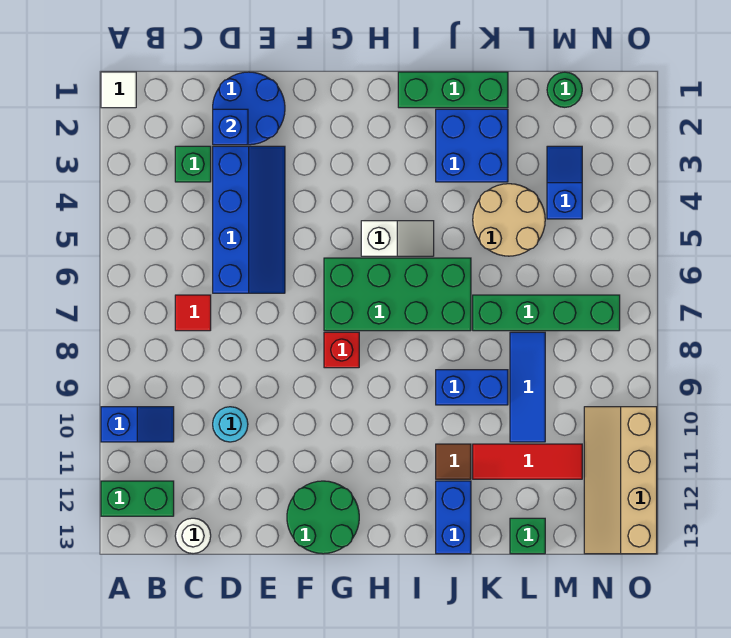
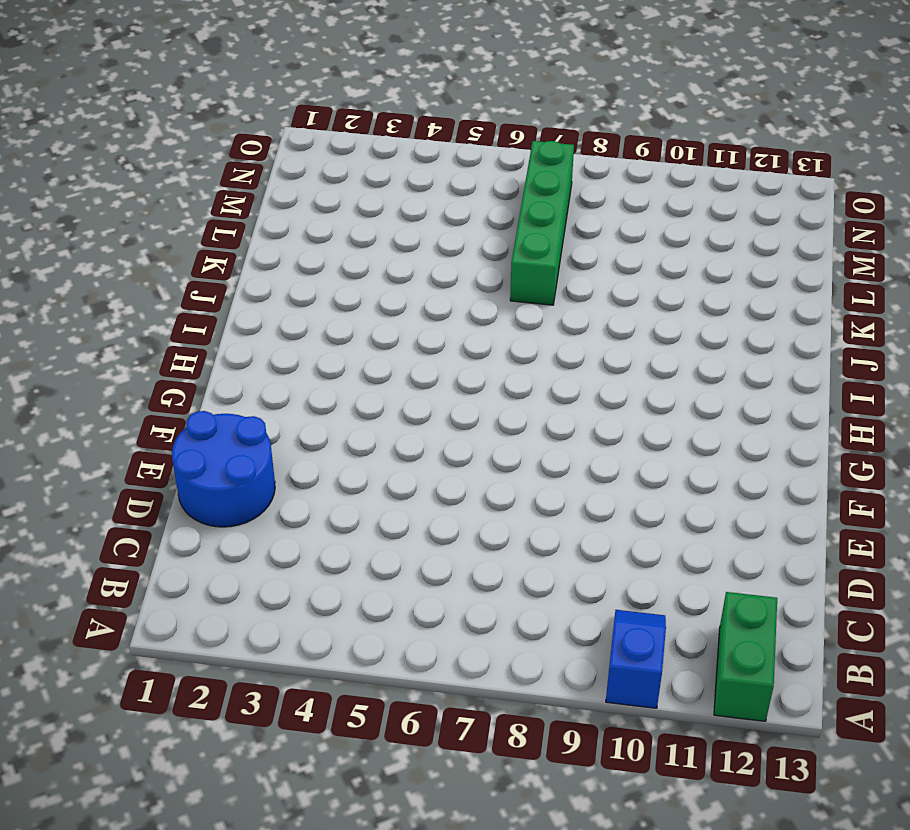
none -> white tile A1 level 1
none -> green brick C3 level 1
none -> red tile C7 level 1

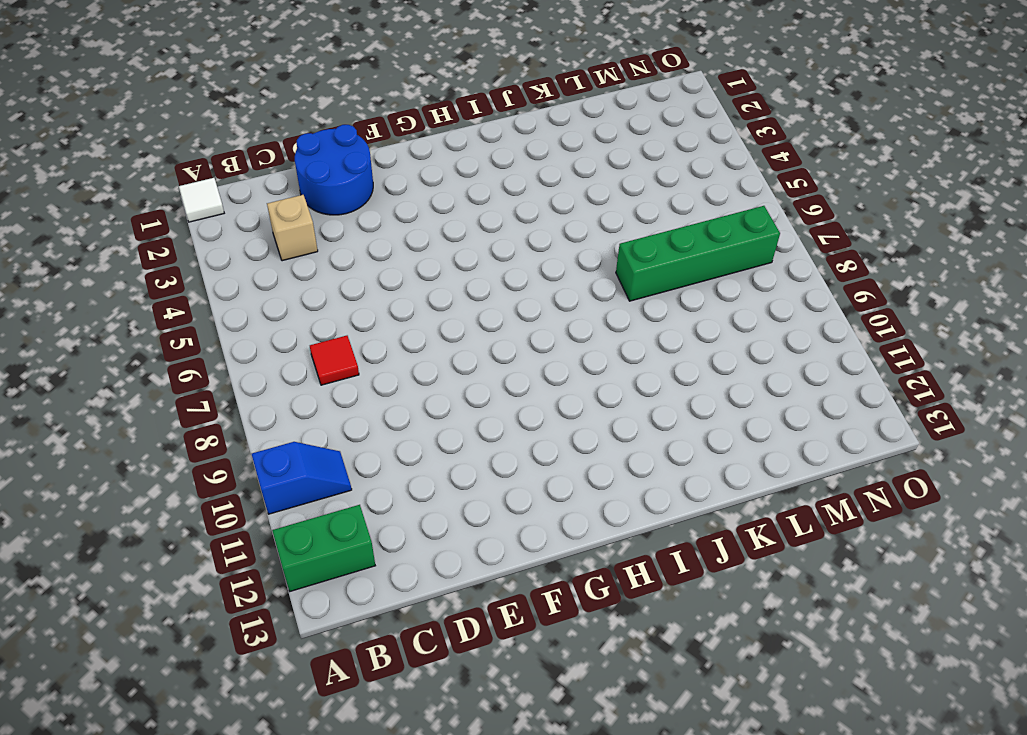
tan brick C3 level 1 -> green brick C3 level 1
none -> white round brick C13 level 1
none -> blue slope D3:E6 level 1 top D
none -> cyan round brick D10 level 1

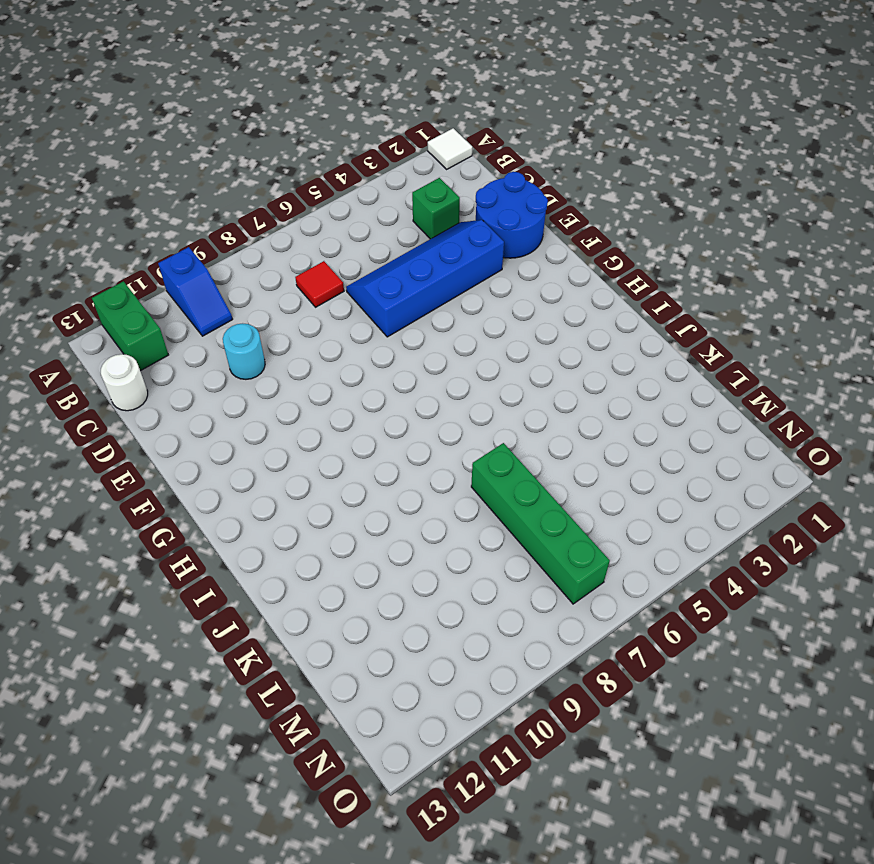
blue slope D3:E6 level 1 top E -> blue slope D3:E6 level 1 top D
none -> green round brick F12:G13 level 1
none -> green brick G6:J7 level 1
none -> red brick G8 level 1

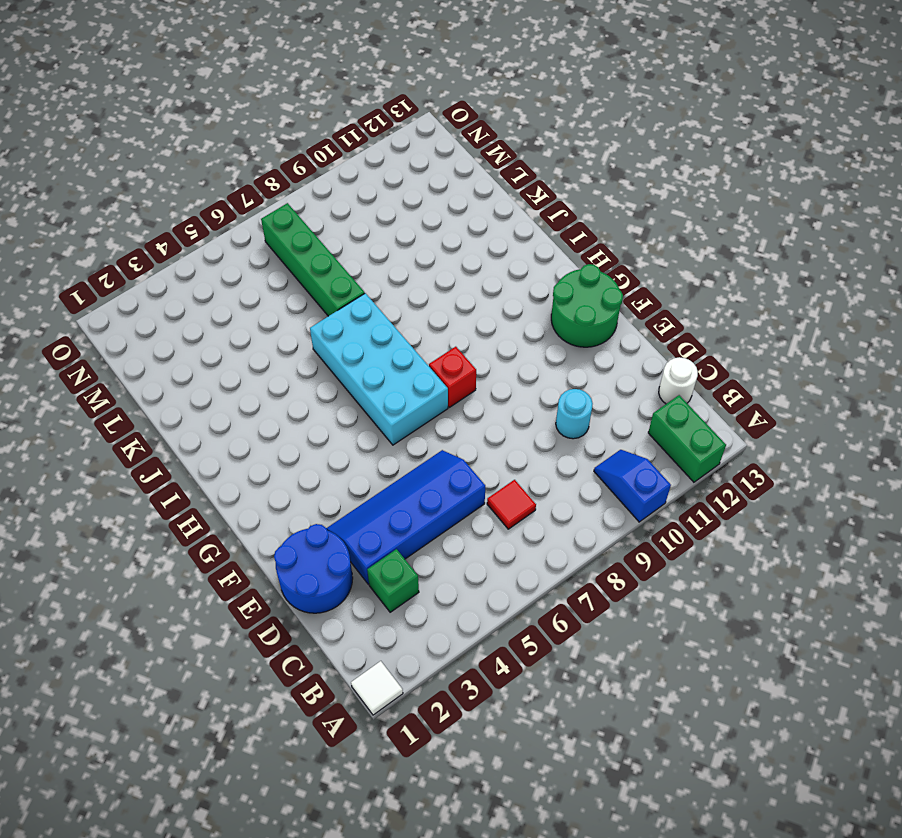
cyan brick G6:J7 level 1 -> green brick G6:J7 level 1
none -> white slope H5:I5 level 1 top H
none -> green brick I1:K1 level 1
none -> blue brick J2:K3 level 1

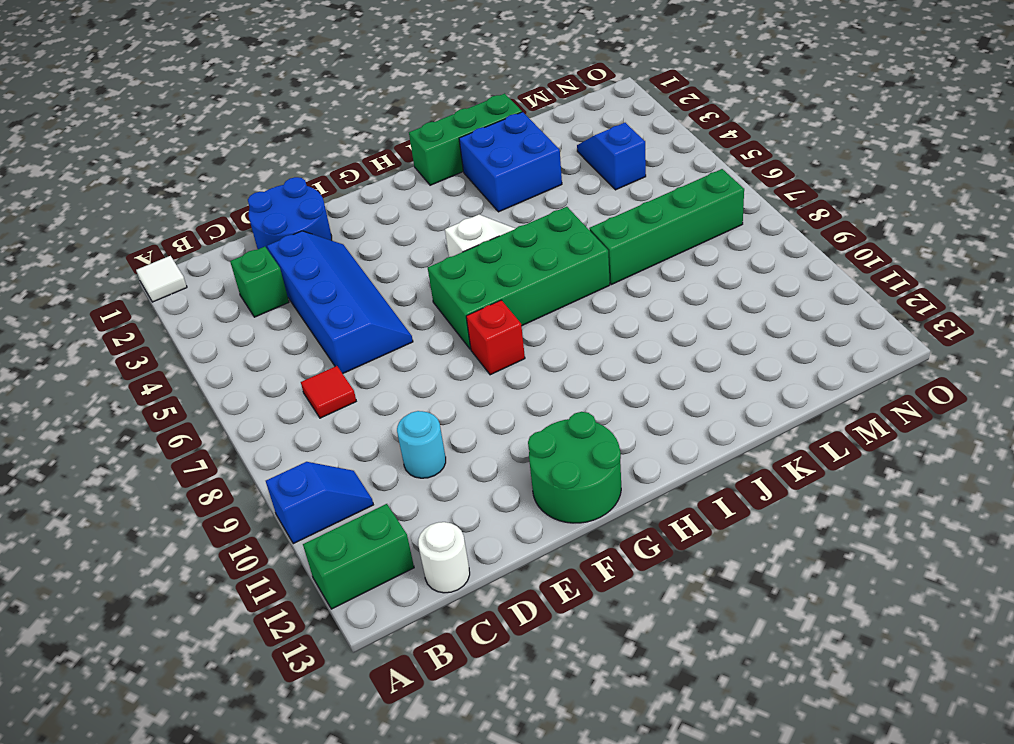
none -> blue brick J9:K9 level 1
none -> brown tile J11 level 1
none -> blue brick J12:J13 level 1

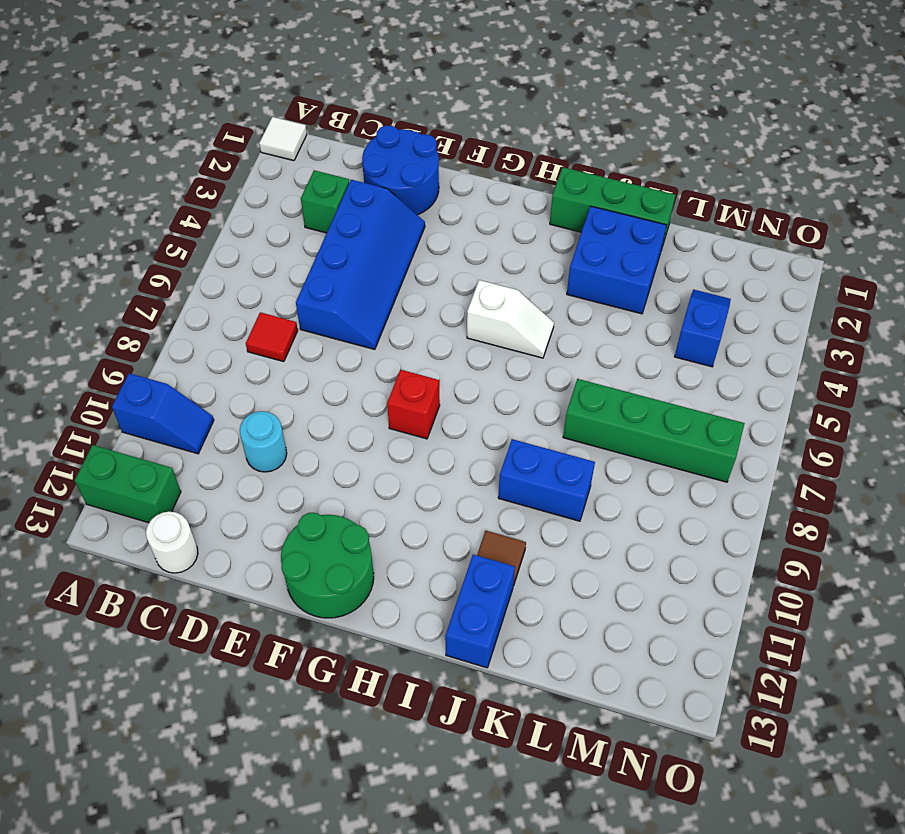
none -> green brick G6:J7 level 1
none -> tan round brick K4:L5 level 1
none -> red tile K11:M11 level 1

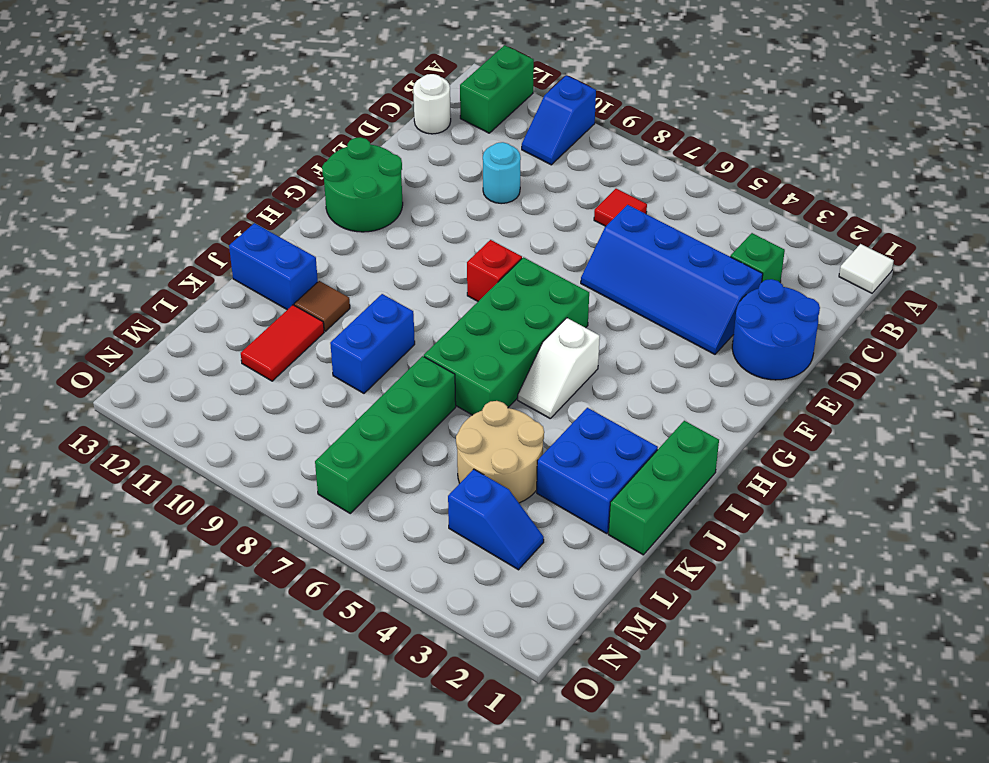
red tile K11:L11 level 1 -> red tile K11:M11 level 1
none -> blue tile L8:L10 level 1
none -> green brick L13 level 1
none -> green round brick M1 level 1

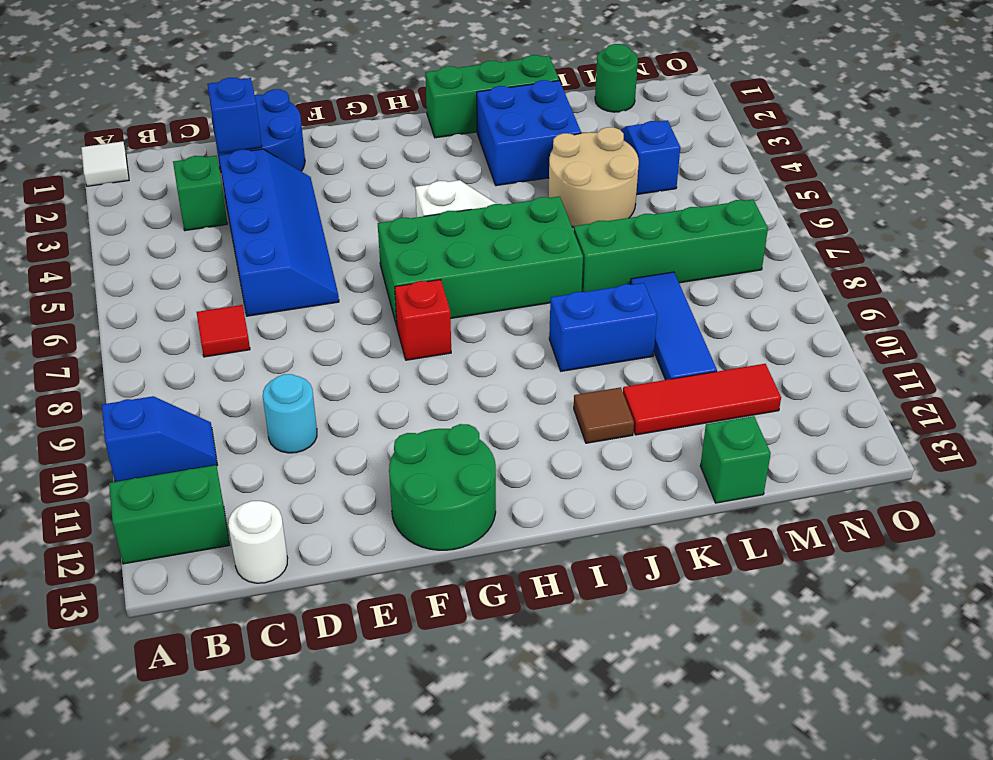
none -> blue brick J12:J13 level 1
none -> tan slope N10:O13 level 1 top O

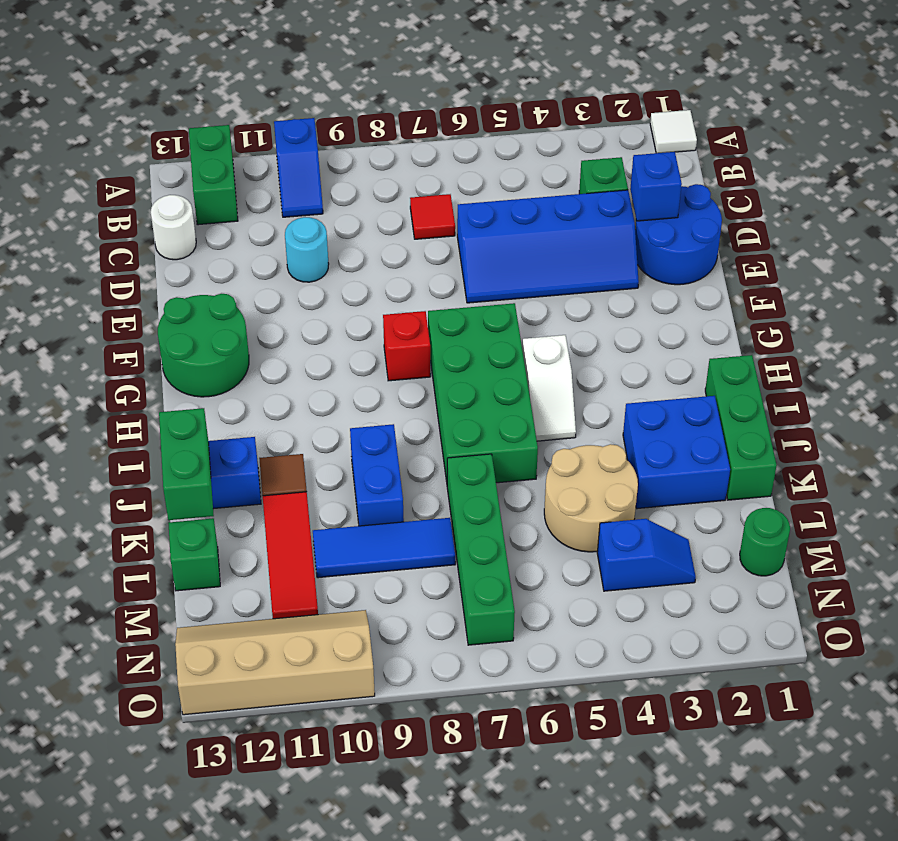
green brick J13:K13 level 2 -> none

